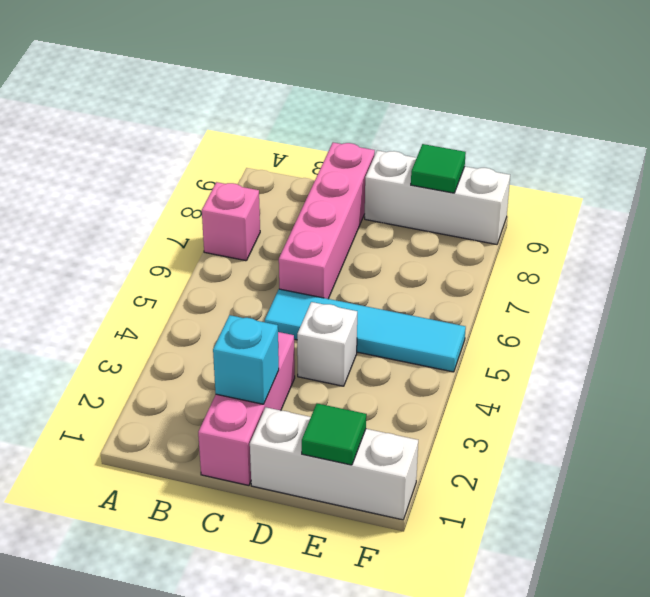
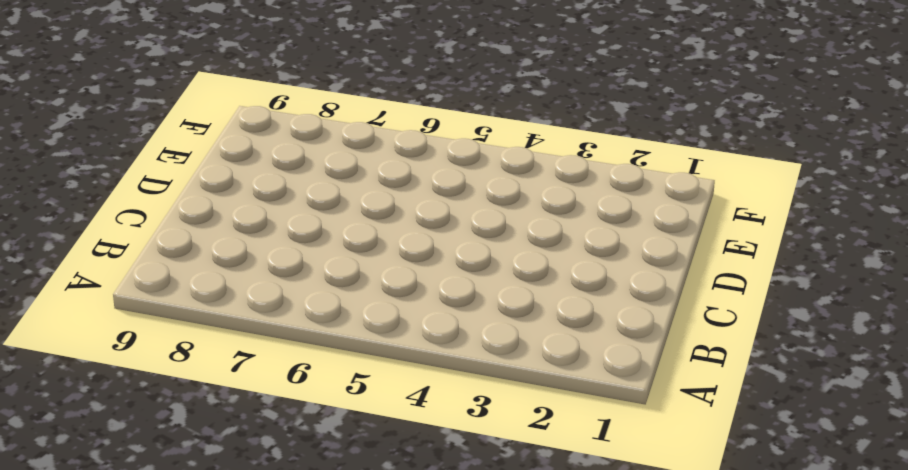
none -> pink brick A7 level 1
none -> pink brick C1:C3 level 1

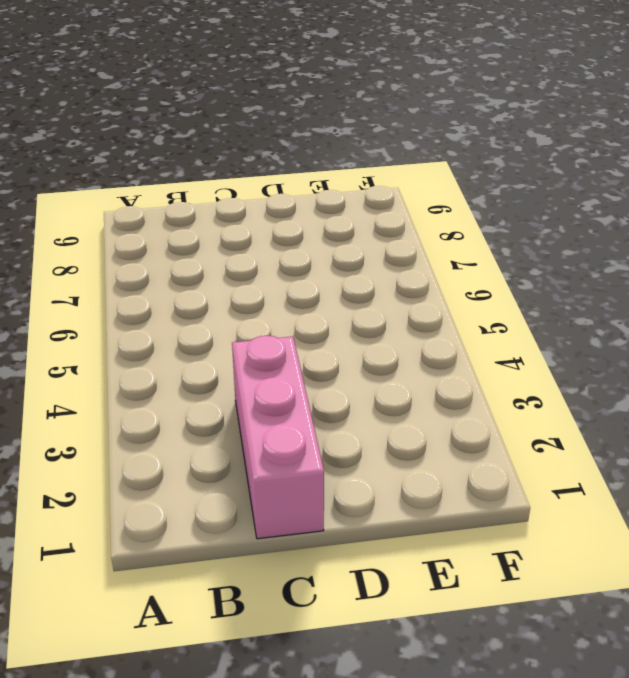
none -> pink brick A7 level 1
none -> cyan tile C5:F5 level 1

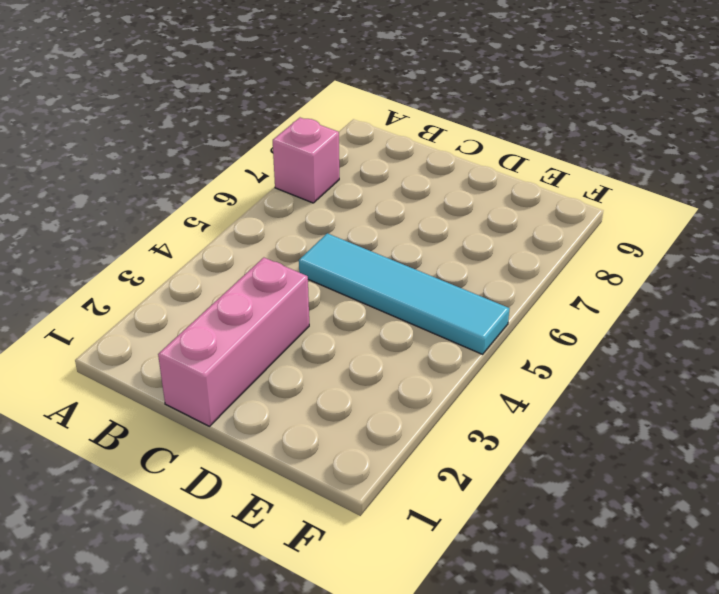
none -> pink brick C6:C9 level 1
none -> white brick D1:F1 level 1

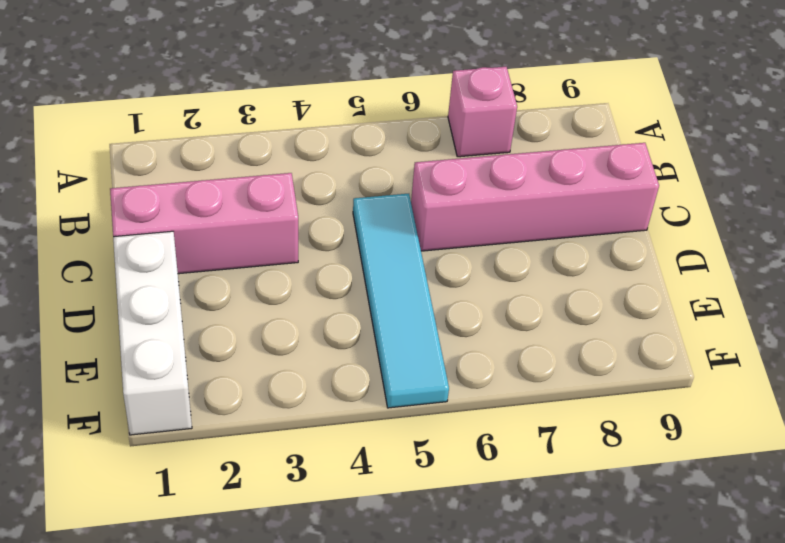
none -> white brick D4 level 1
none -> white brick D9:F9 level 1

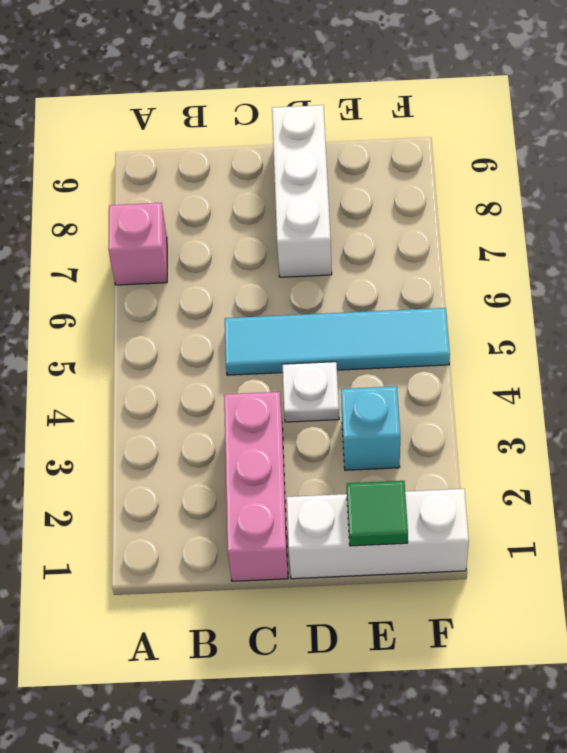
white plate D4 level 1 -> white brick D4 level 1
white brick D7:D9 level 1 -> white brick D9:F9 level 1
cyan brick E3 level 1 -> cyan brick C2 level 2
none -> pink brick C6:C9 level 1
none -> green tile E9 level 2

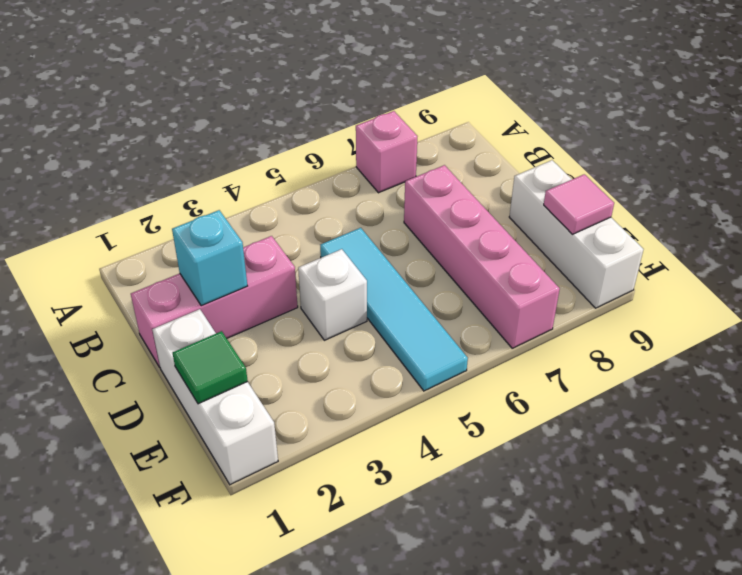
pink brick C7:F7 level 1 -> pink brick C6:C9 level 1
pink tile E9 level 2 -> green tile E9 level 2

